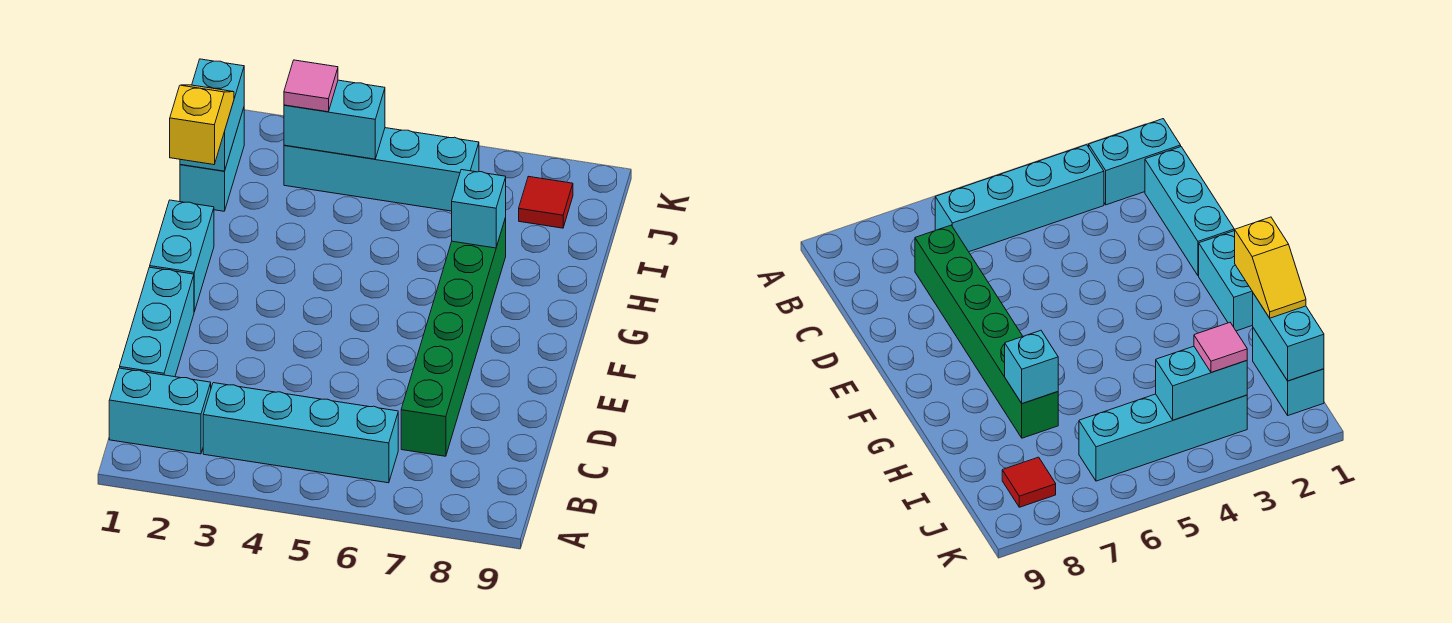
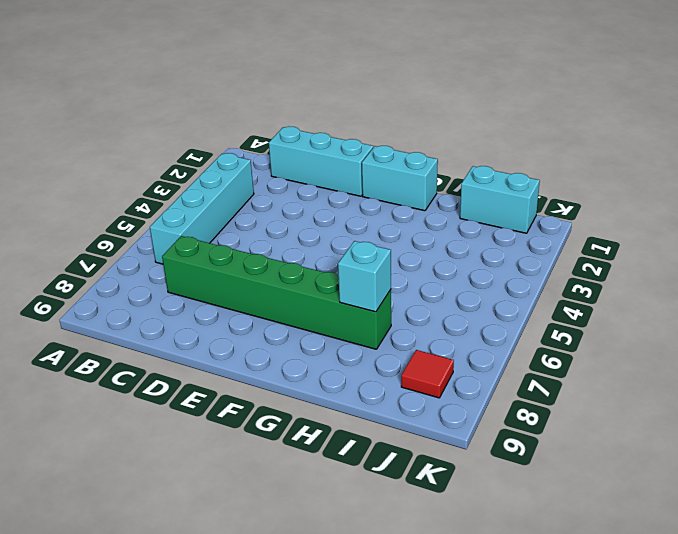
none -> cyan brick B1:B2 level 1
none -> cyan brick J3:J6 level 1
none -> cyan brick I1:J1 level 2

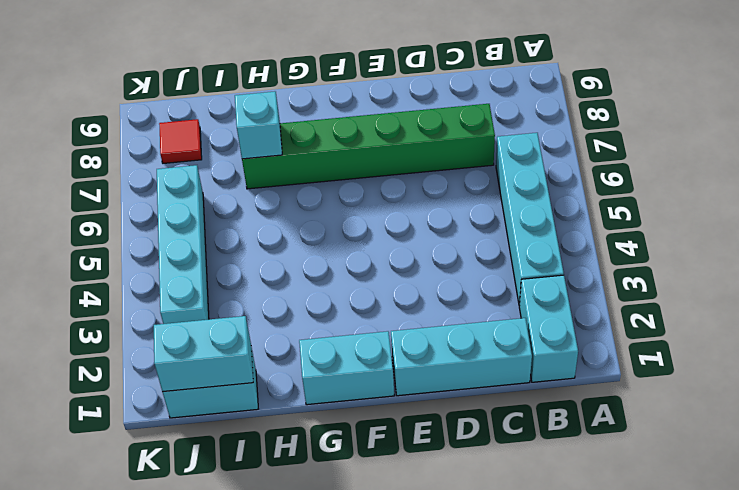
none -> cyan brick J3:J4 level 2
none -> yellow slope H1:I1 level 3 top H
none -> pink tile J3 level 3

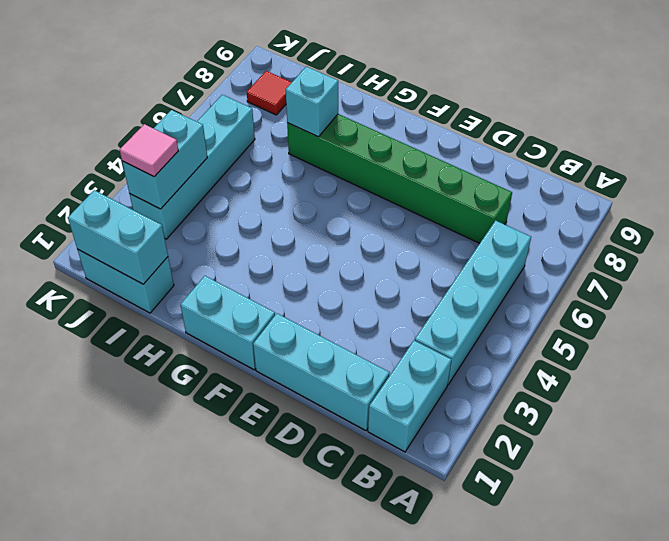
none -> yellow slope H1:I1 level 3 top H

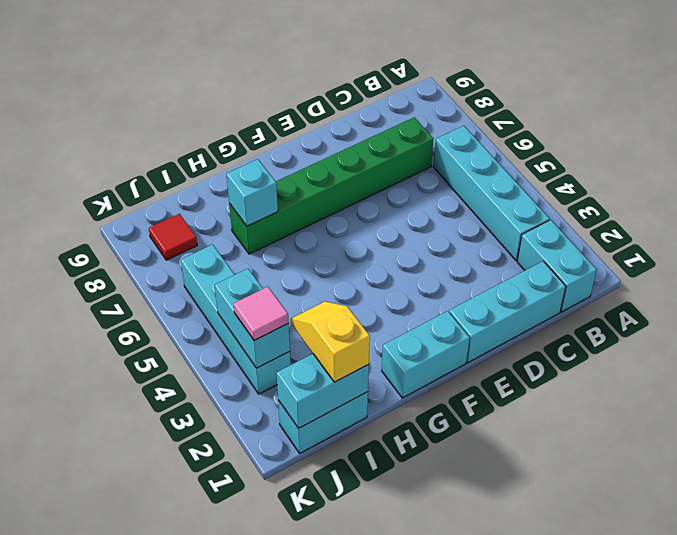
yellow slope I1:I2 level 3 top 1 -> yellow slope H1:I1 level 3 top H

